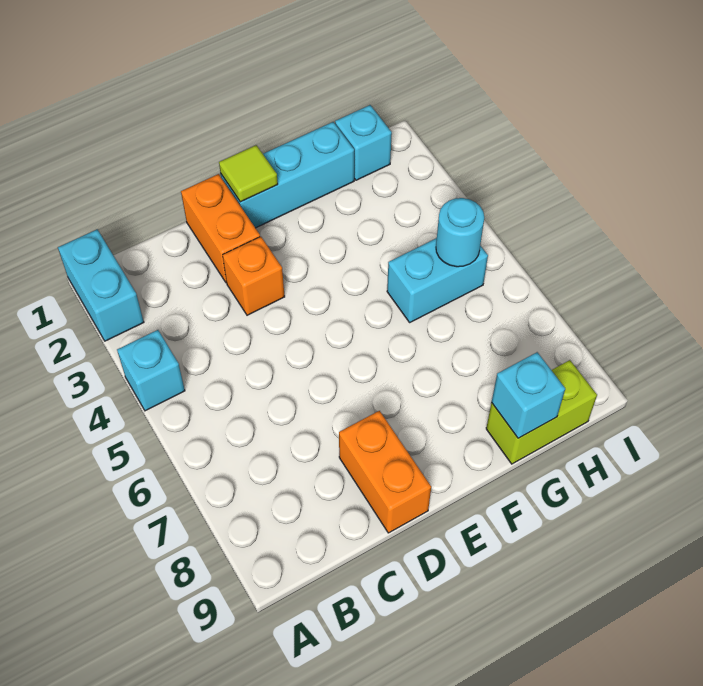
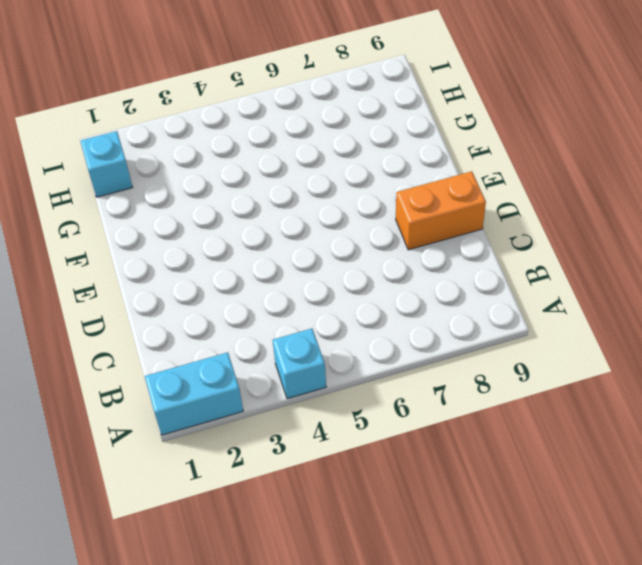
none -> orange brick D1:D2 level 1
none -> orange brick D3 level 1
none -> cyan brick E1:G1 level 1

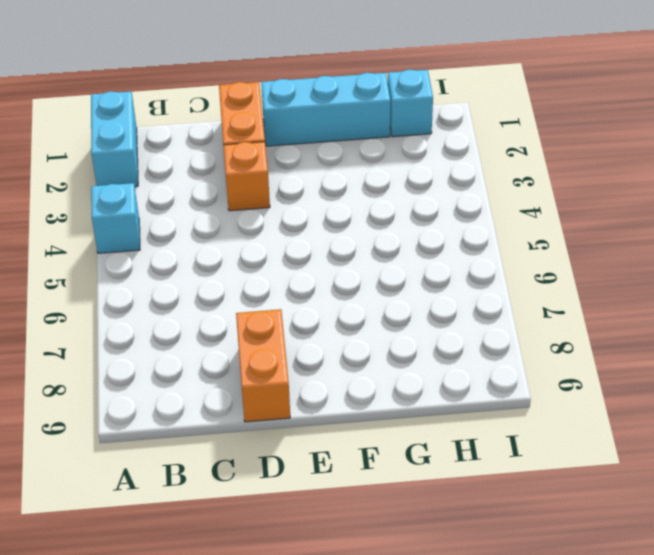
none -> cyan brick G5:H5 level 1
none -> lime brick G9:H9 level 1
none -> lime tile E1 level 2

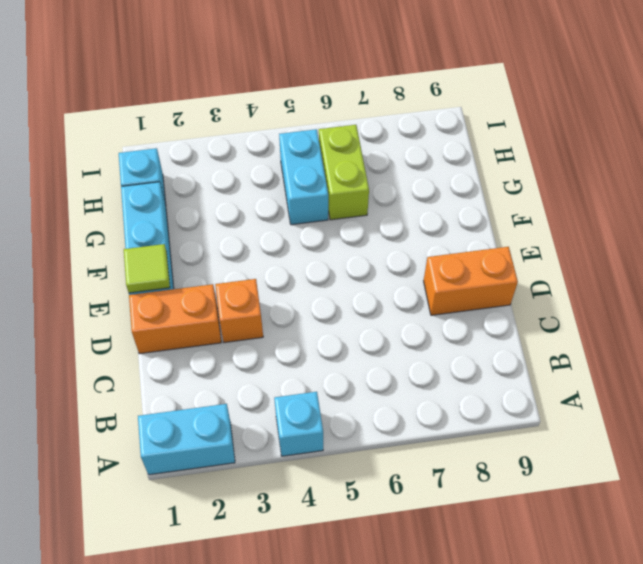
lime brick G6:H6 level 1 -> lime brick G9:H9 level 1
none -> cyan brick G9 level 2
none -> cyan round brick H5 level 2

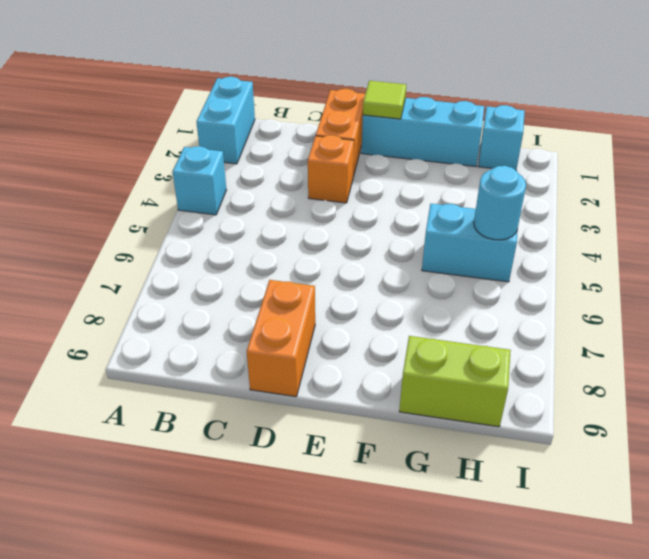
none -> cyan brick G9 level 2

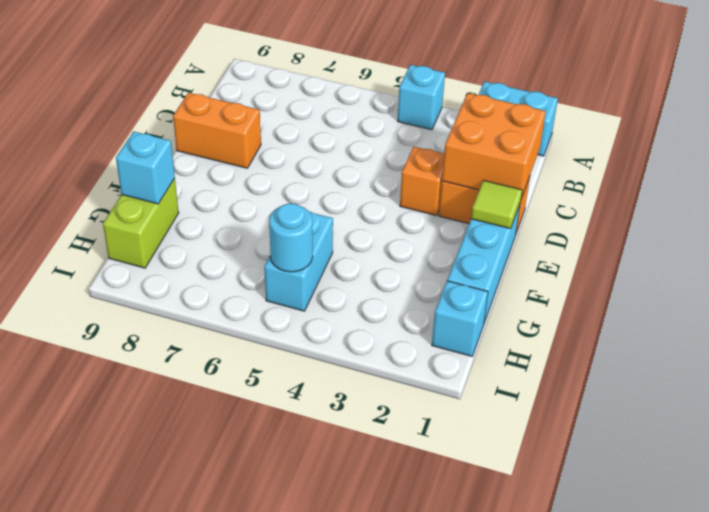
orange brick C1:D2 level 2 -> none

